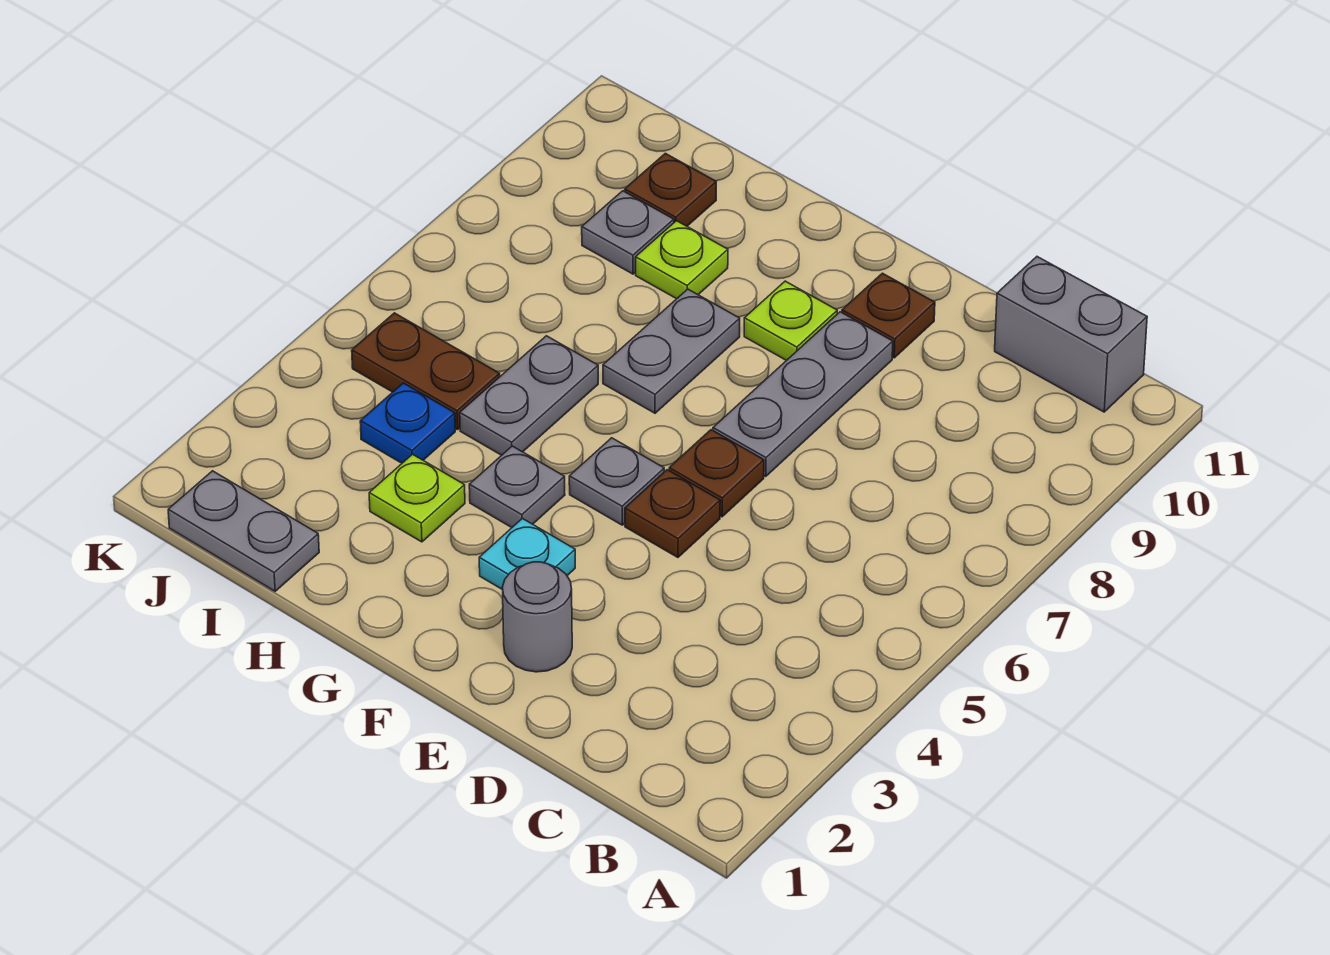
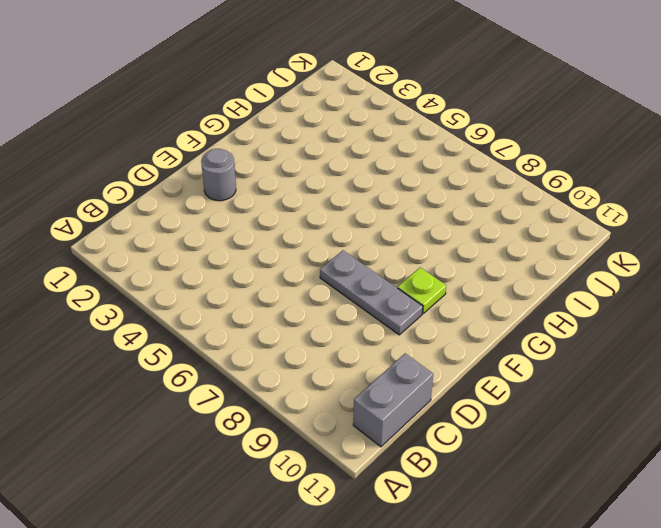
none -> brown plate E5 level 1
none -> brown plate E6 level 1
none -> brown plate E10 level 1

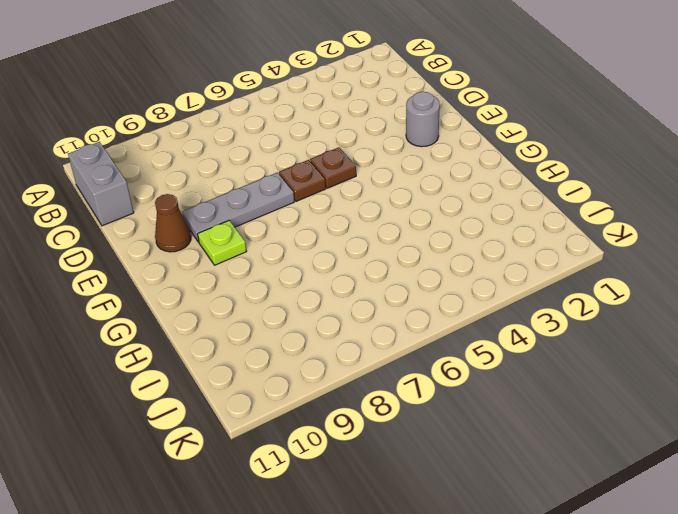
brown cone E10 level 1 -> brown plate E10 level 1
none -> cyan plate F3 level 1
none -> grey plate F5 level 1
none -> grey plate G4 level 1

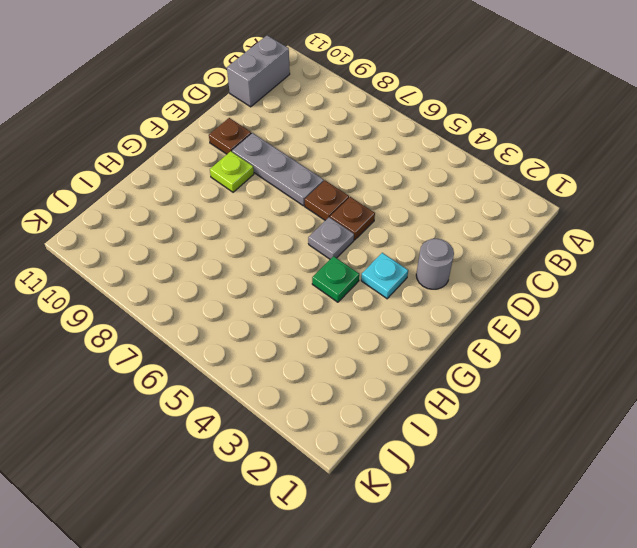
green plate G4 level 1 -> grey plate G4 level 1
none -> grey plate G7:G8 level 1
none -> lime plate H3 level 1
none -> grey plate H5:H6 level 1

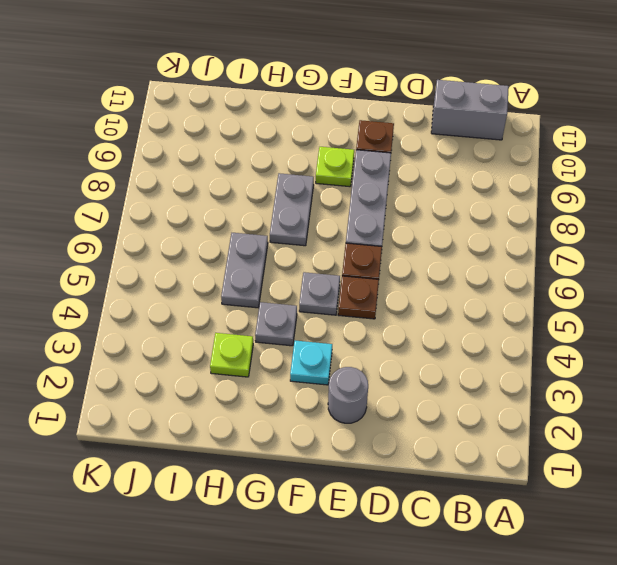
none -> lime plate H9 level 1
none -> grey plate I1:J1 level 1
none -> blue plate I4 level 1

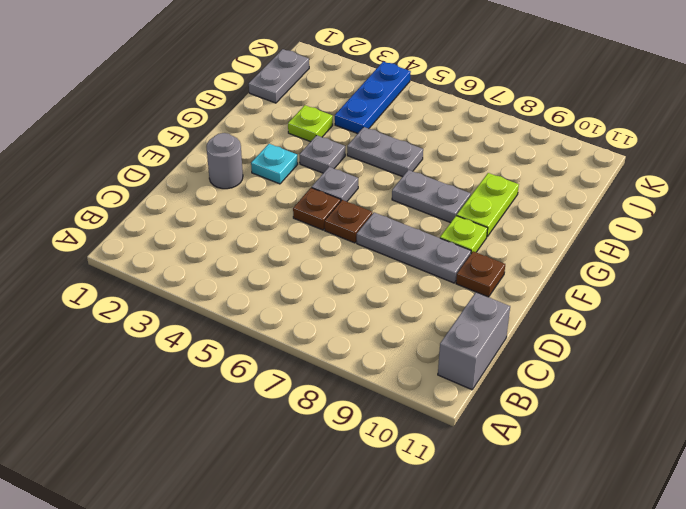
lime plate G9:H9 level 1 -> lime plate H9 level 1
blue plate I4:K4 level 1 -> blue plate I4 level 1
none -> brown plate I5:J5 level 1
none -> grey plate I9 level 1
none -> brown plate I10 level 1

